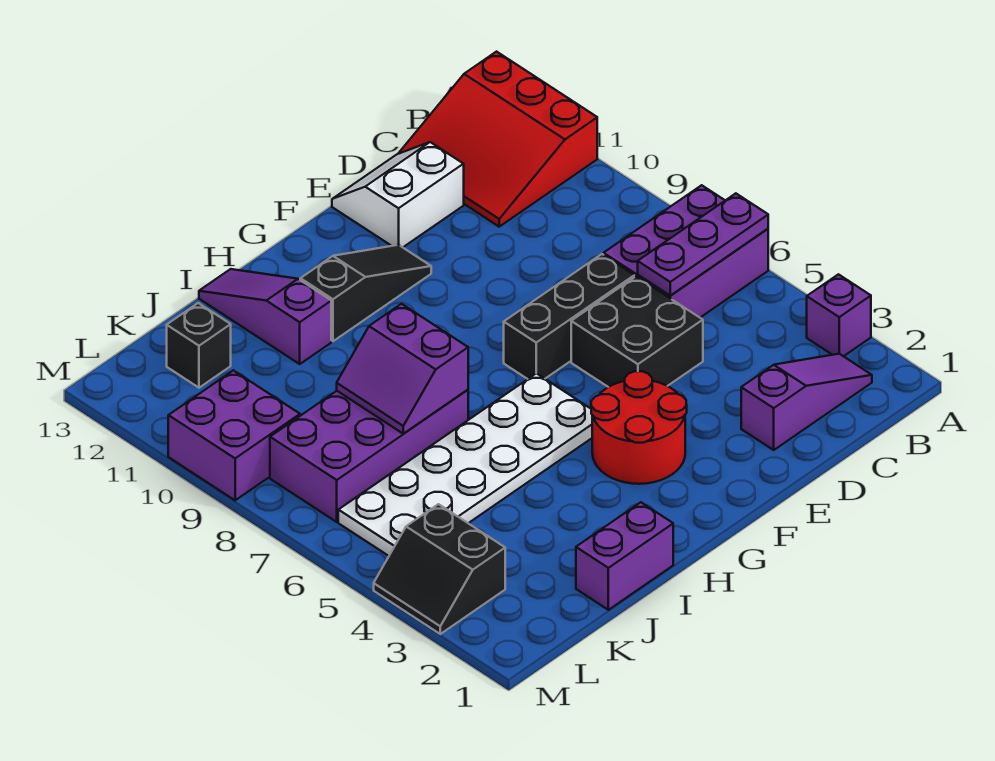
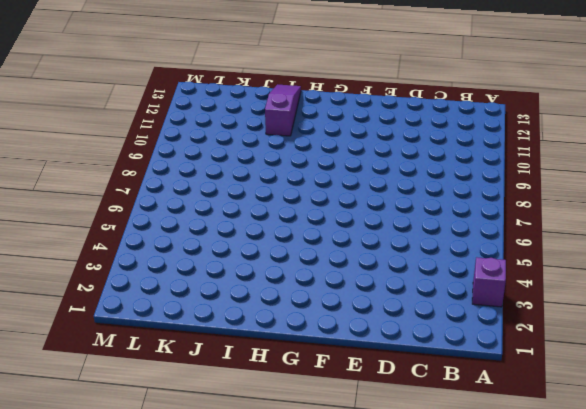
none -> purple brick A6:C7 level 1
none -> red slope A11:C13 level 1 top A
none -> purple slope B2:D2 level 1 top D

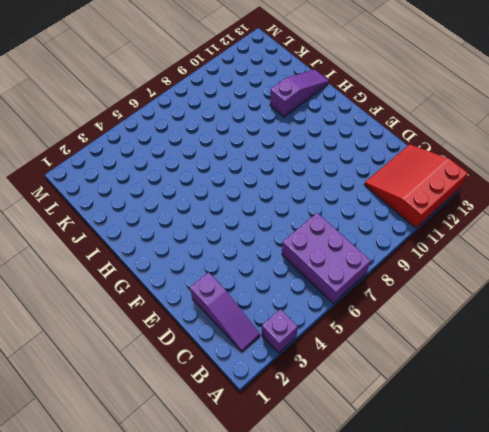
none -> black brick D5:E6 level 1
none -> black brick D7:F7 level 1
none -> white slope D12:E13 level 1 top 12

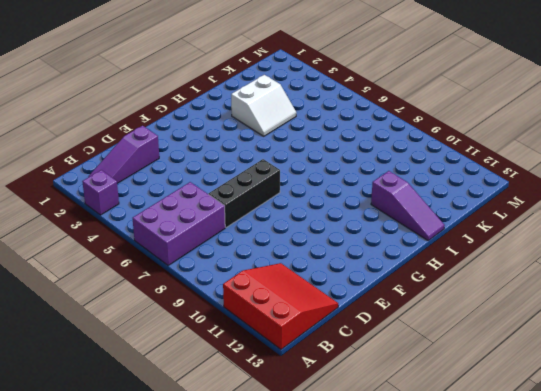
white slope I3:J4 level 1 top 3 -> white slope D12:E13 level 1 top 12
none -> black brick D5:E6 level 1
none -> red round brick F3:G4 level 1
none -> black slope F11:H11 level 1 top H

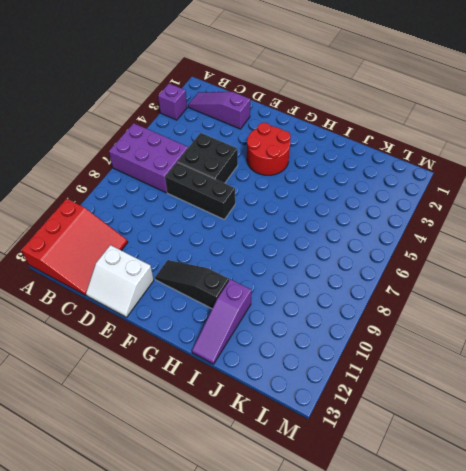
none -> white plate G5:L6 level 1
none -> purple brick I1:J1 level 1
none -> purple brick I7:L8 level 1

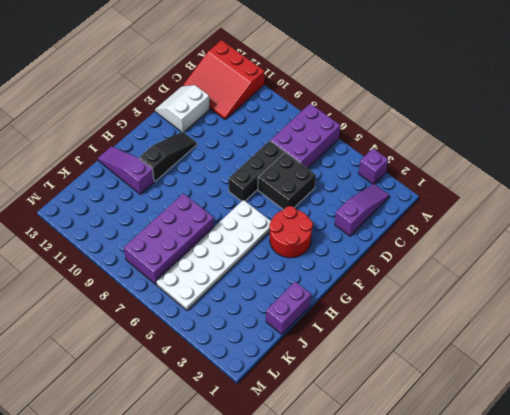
none -> black brick K12 level 1
none -> black slope L3:M4 level 1 top L
none -> purple brick L9:M10 level 1

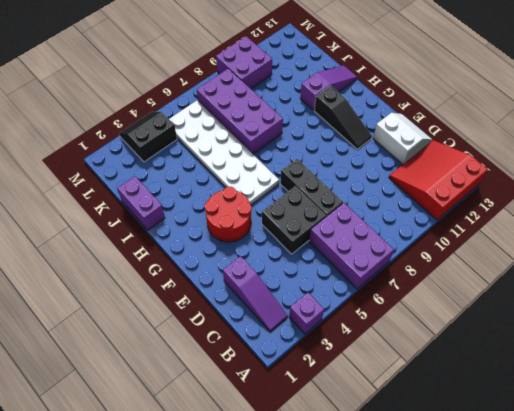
none -> black brick K12 level 1
none -> purple plate A6:C6 level 2
none -> purple slope I7:J8 level 2 top I

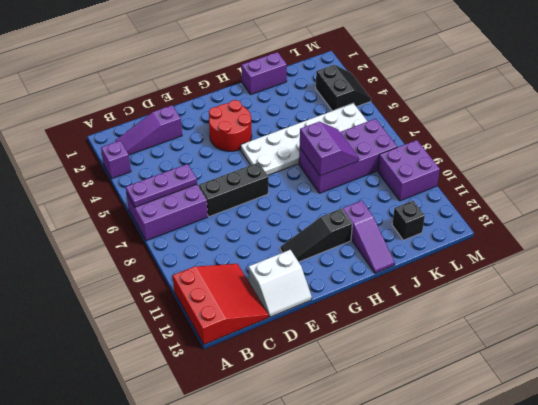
none -> black brick D5:E6 level 1

